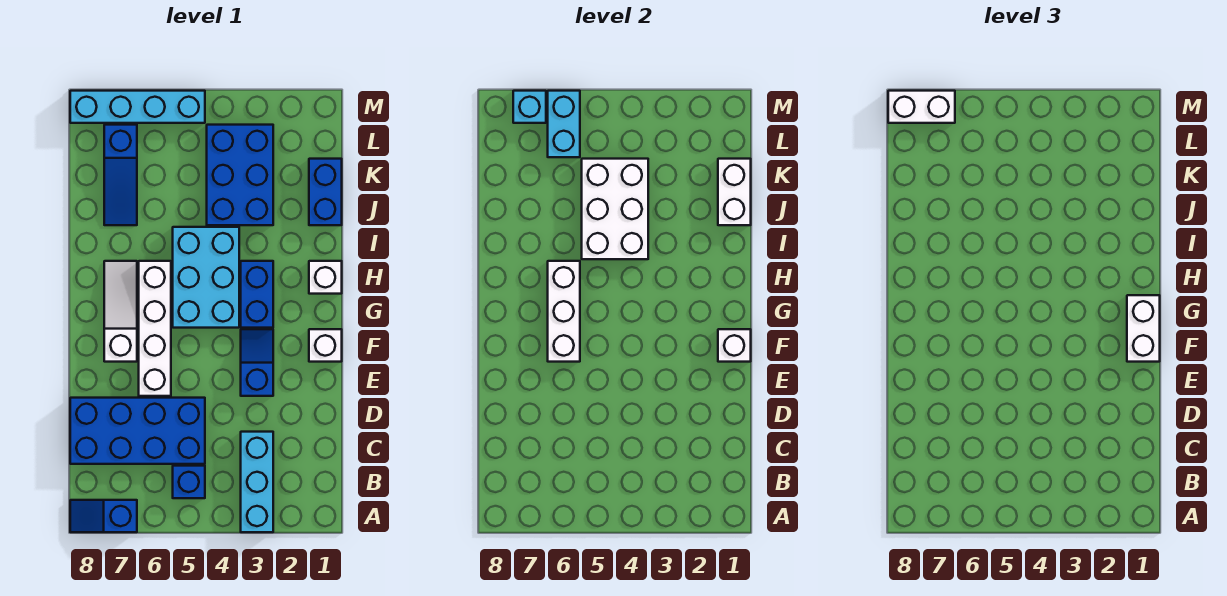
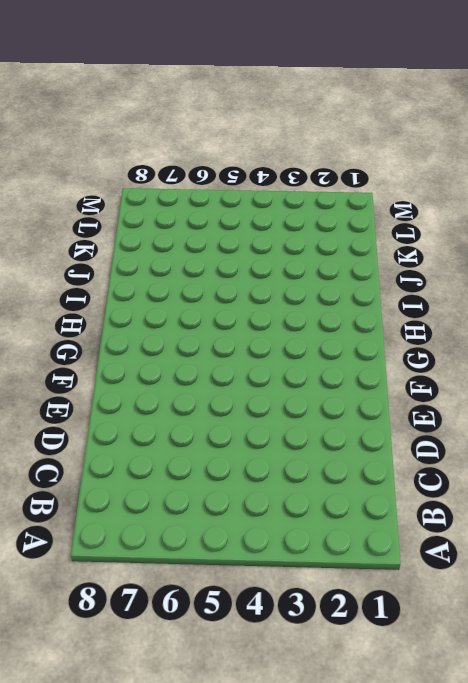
none -> cyan brick A3:C3 level 1
none -> blue slope A7:A8 level 1 top 7
none -> blue brick B5 level 1

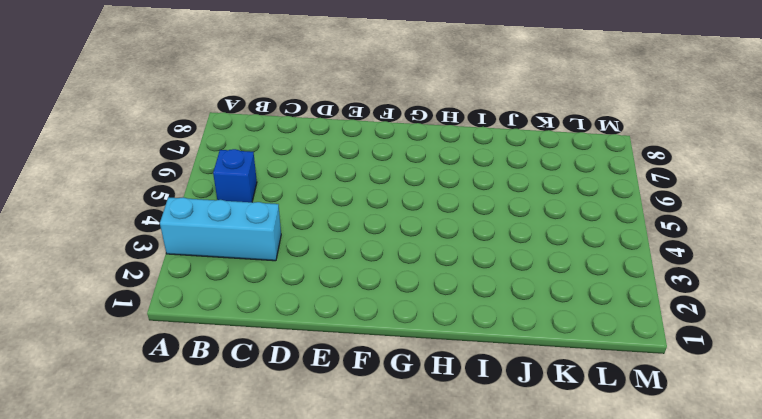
none -> blue slope A7:A8 level 1 top 7
none -> blue brick C5:D8 level 1
none -> blue slope E3:F3 level 1 top E

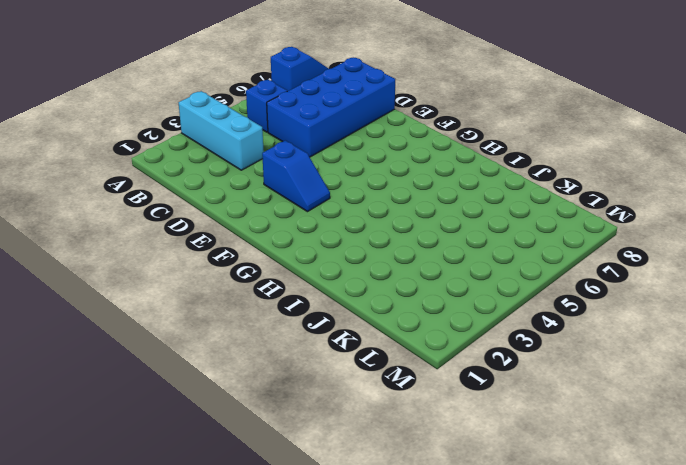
none -> white brick E6:H6 level 1
none -> white brick F1 level 1
none -> white slope F7:H7 level 1 top F

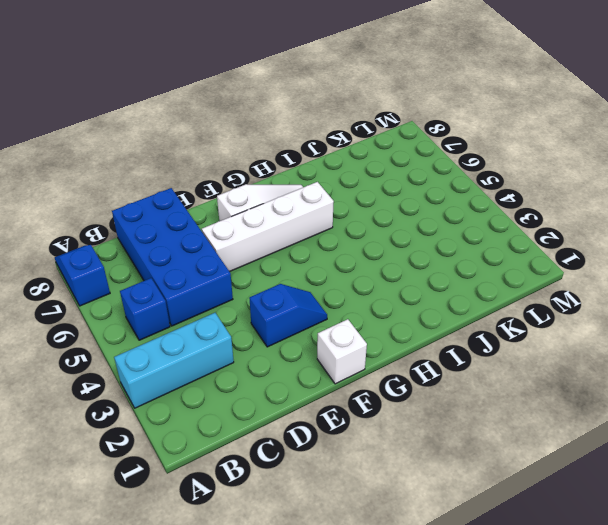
none -> blue brick G3:H3 level 1
none -> cyan brick G4:I5 level 1
none -> white brick H1 level 1

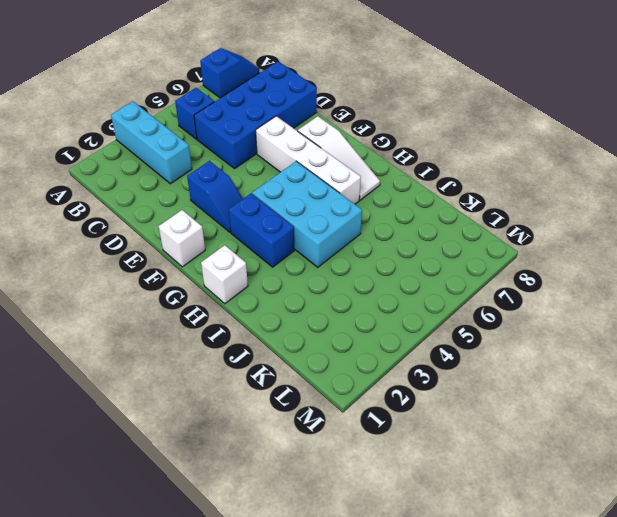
none -> blue brick J1:K1 level 1
none -> blue brick J3:L4 level 1
none -> blue slope J7:L7 level 1 top L

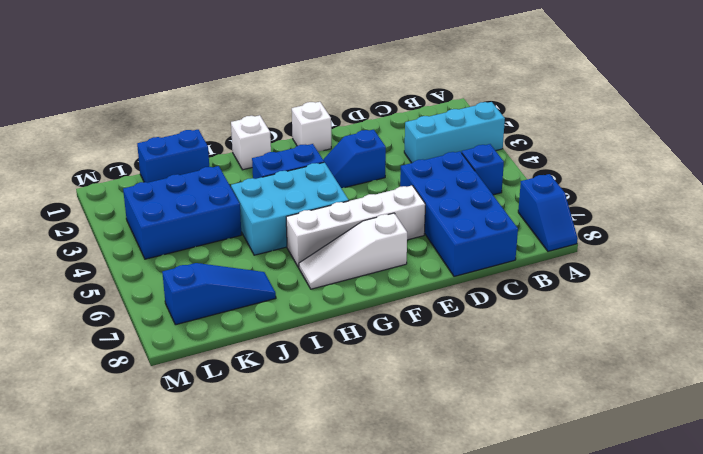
none -> cyan brick M5:M8 level 1
none -> white brick F1 level 2
none -> white brick F6:H6 level 2

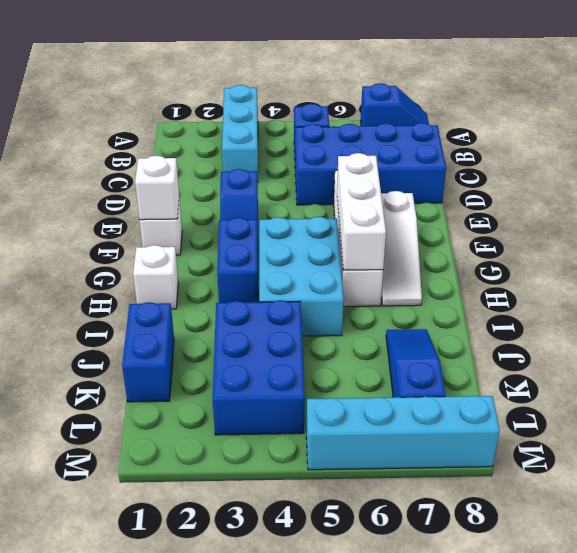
none -> white brick I4:K5 level 2
none -> white brick J1:K1 level 2
none -> cyan brick L6:M6 level 2

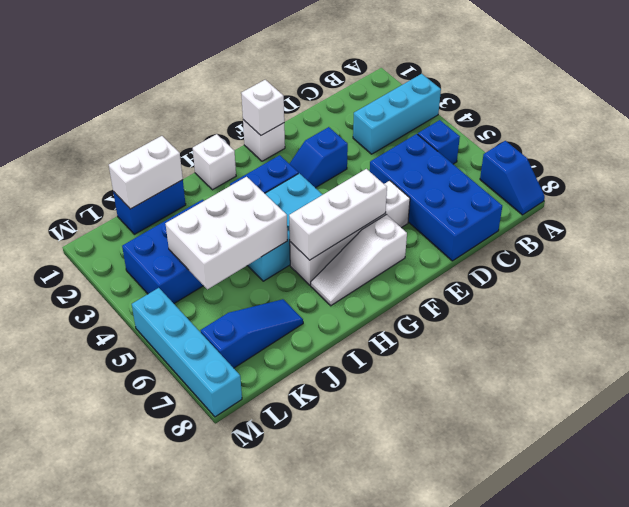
none -> cyan brick L6:M6 level 2
none -> cyan brick M7 level 2
none -> white brick F1:G1 level 3

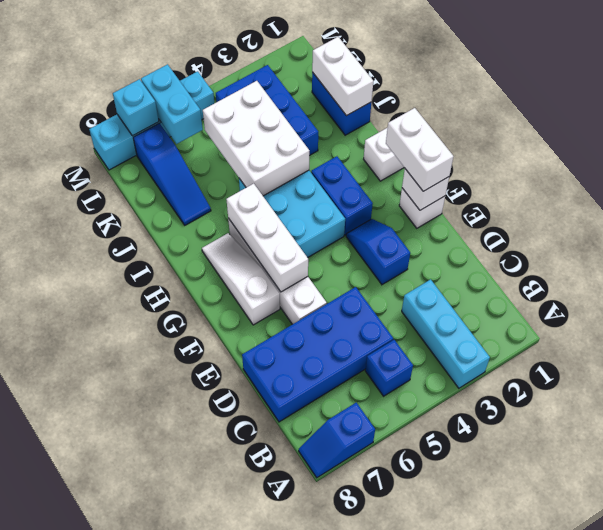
none -> white brick M7:M8 level 3

